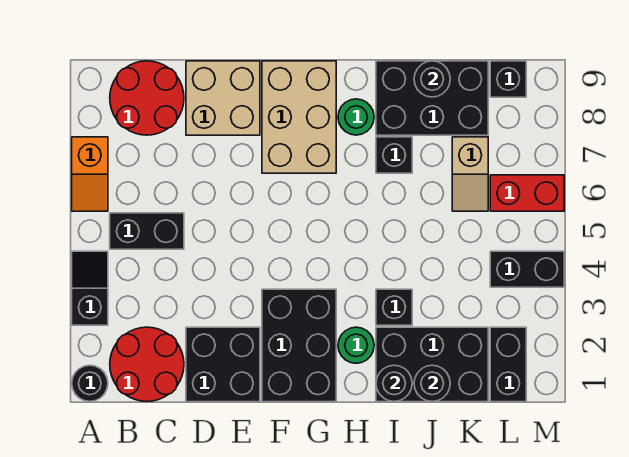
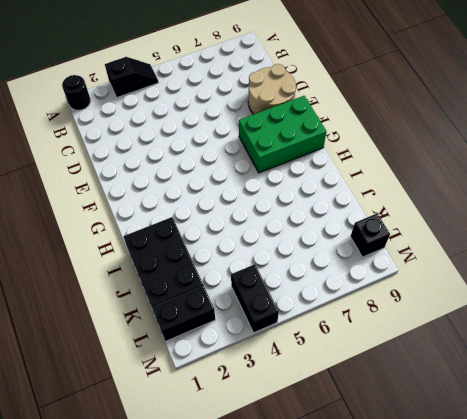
tan round brick D8:E9 level 1 -> tan brick D8:E9 level 1
green brick F7:G9 level 1 -> tan brick F7:G9 level 1
none -> orange slope A6:A7 level 1 top 7
none -> red round brick B1:C2 level 1
none -> black brick B5:C5 level 1

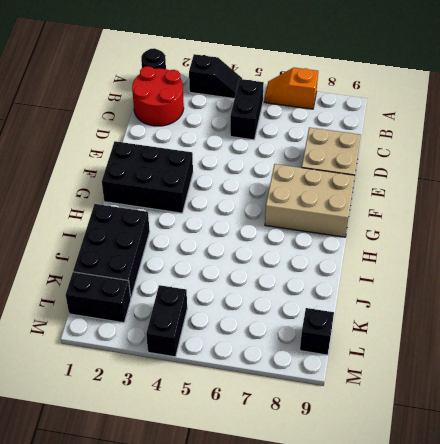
none -> red round brick B8:C9 level 1
none -> black brick D1:E2 level 1
none -> green round brick H2 level 1

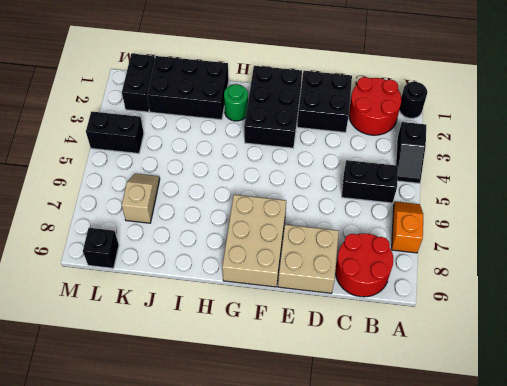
none -> green round brick H8 level 1
none -> black brick I3 level 1
none -> black brick I7 level 1

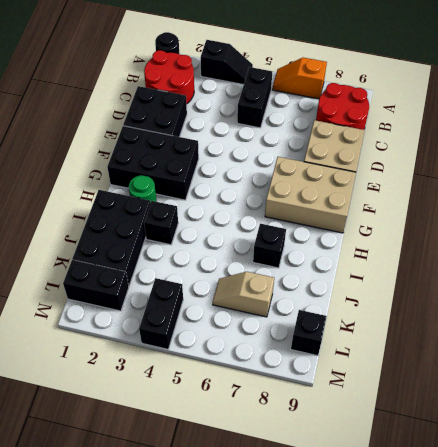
none -> green round brick H8 level 1
none -> black brick I8:K9 level 1
none -> red brick L6:M6 level 1

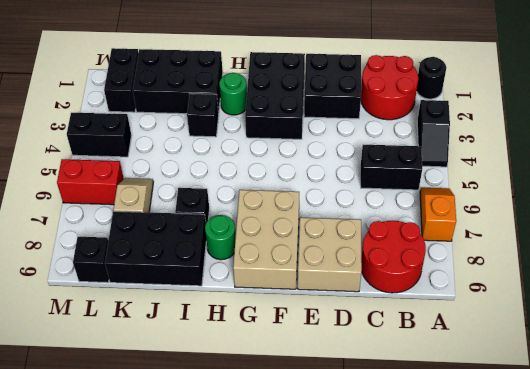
none -> black round brick I1 level 2
none -> black round brick J1 level 2
none -> black round brick J9 level 2

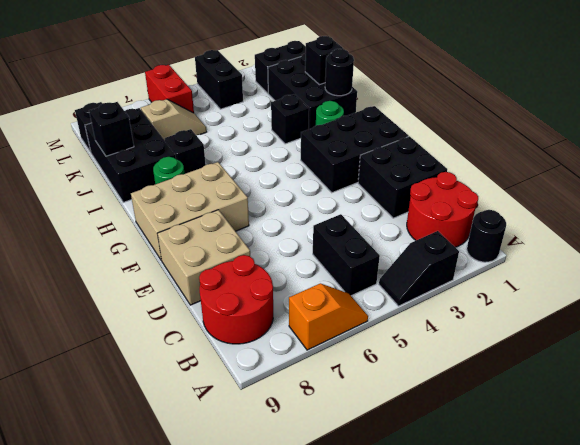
black brick J1 level 2 -> black round brick J1 level 2
black brick J9 level 2 -> black round brick J9 level 2

